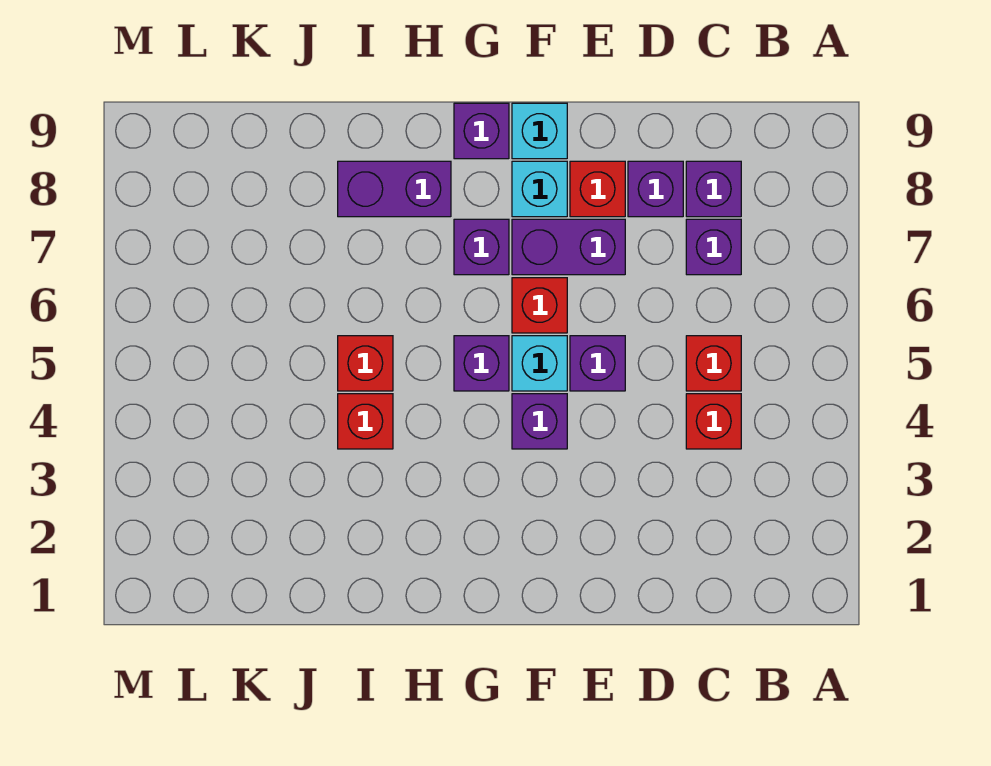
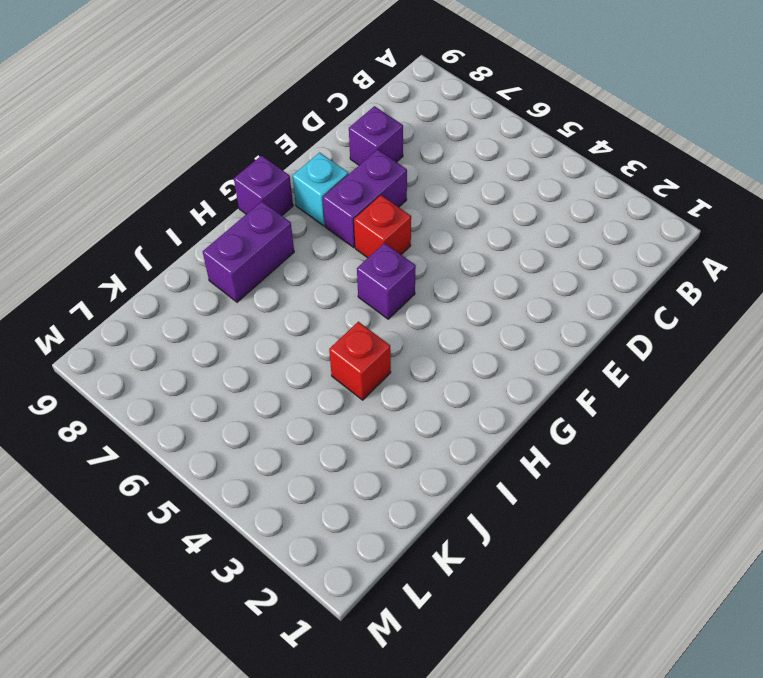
none -> red brick C4 level 1
none -> red brick C5 level 1
none -> purple brick C7 level 1

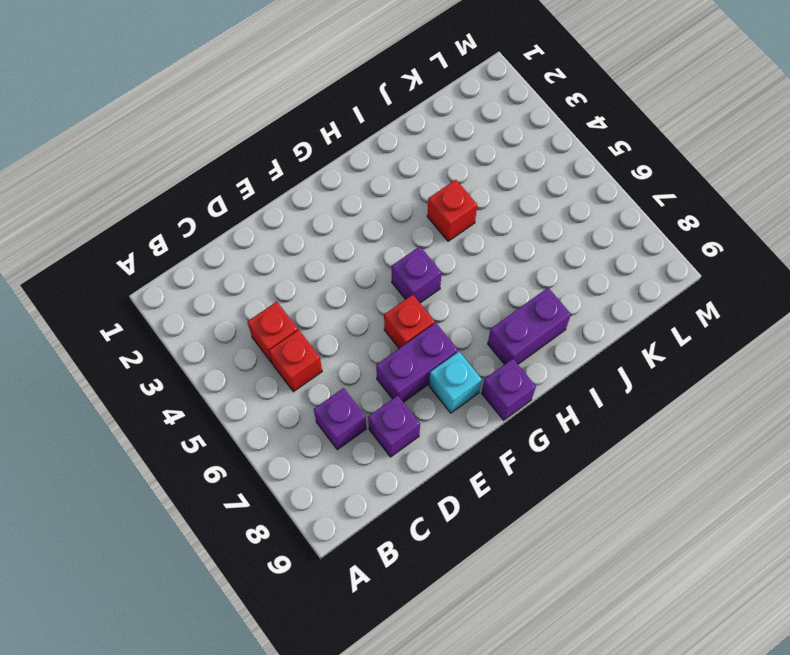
none -> purple brick C8 level 1
none -> purple brick E5 level 1
none -> red brick E8 level 1

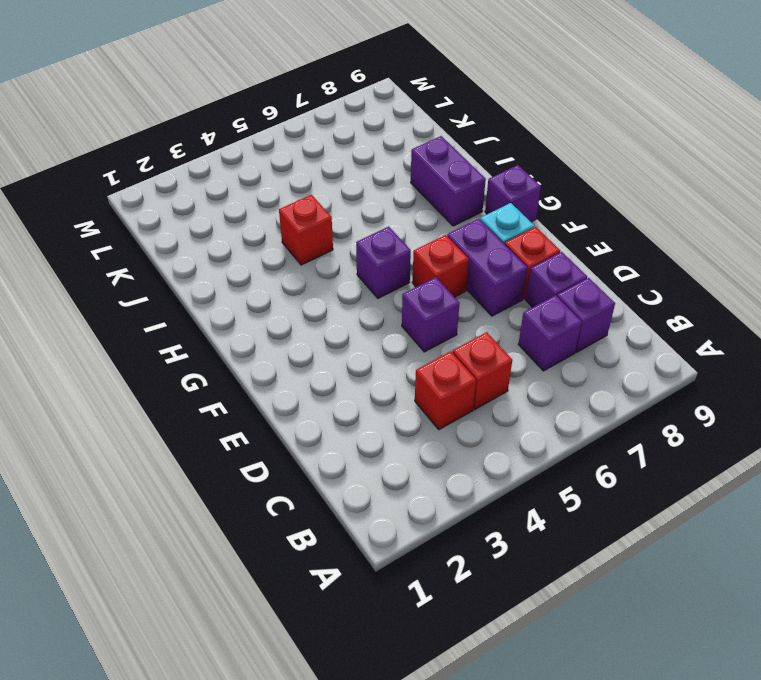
none -> purple brick F4 level 1
none -> cyan brick F5 level 1
none -> cyan brick F9 level 1

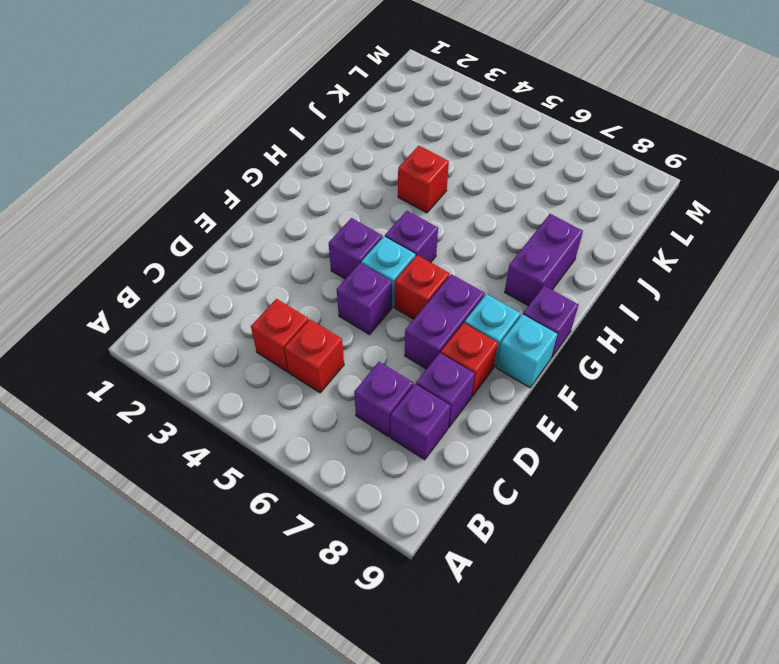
none -> purple brick G7 level 1
none -> red brick I5 level 1

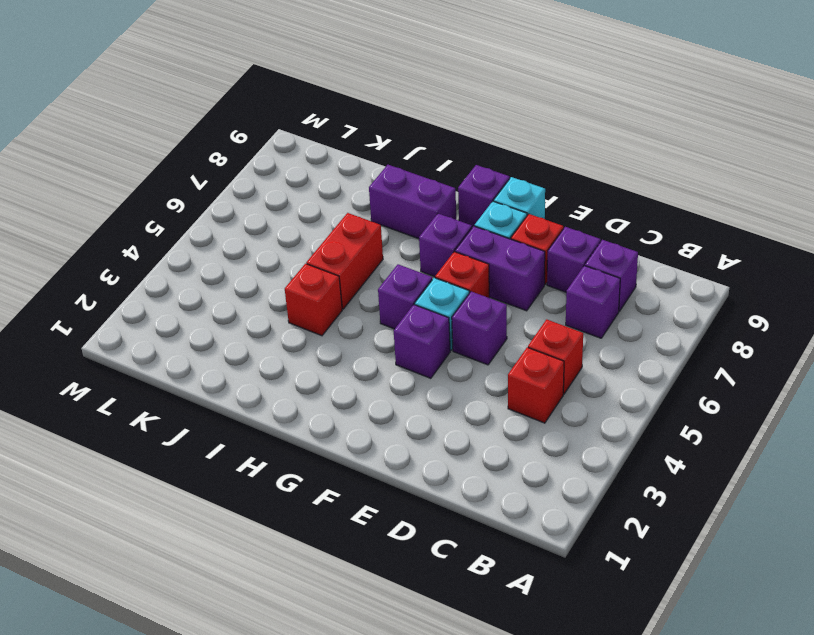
red brick I5:I6 level 1 -> red brick I5 level 1

